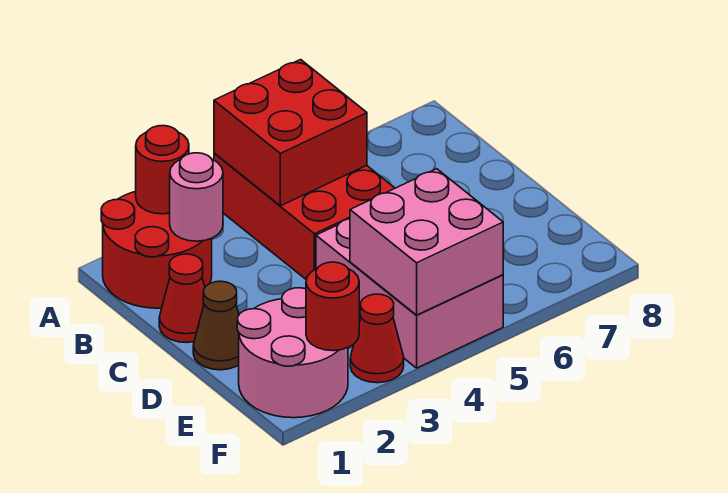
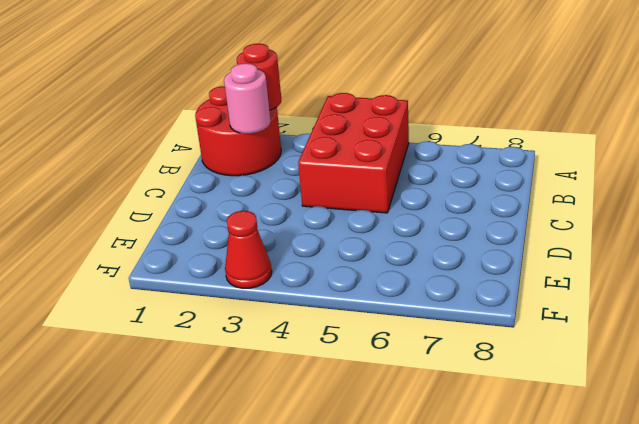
none -> red cone C1 level 1
none -> brown cone D1 level 1
none -> pink brick D4:F5 level 1

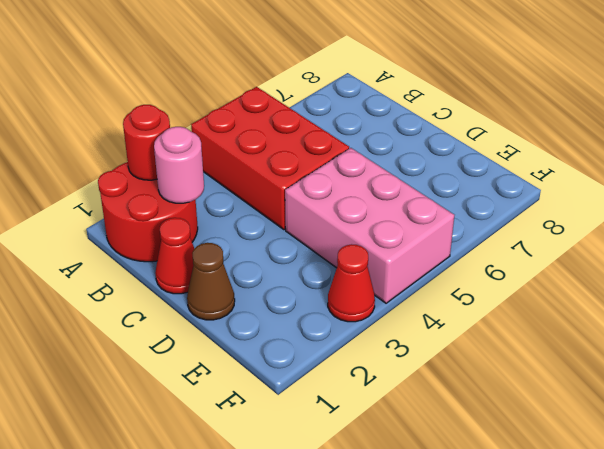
none -> pink round brick E1:F2 level 1
none -> red brick A4:B5 level 2
none -> pink brick E4:F5 level 2

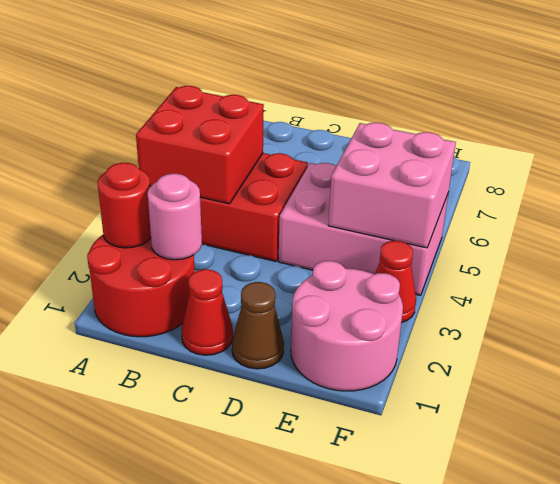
none -> red round brick F2 level 2

